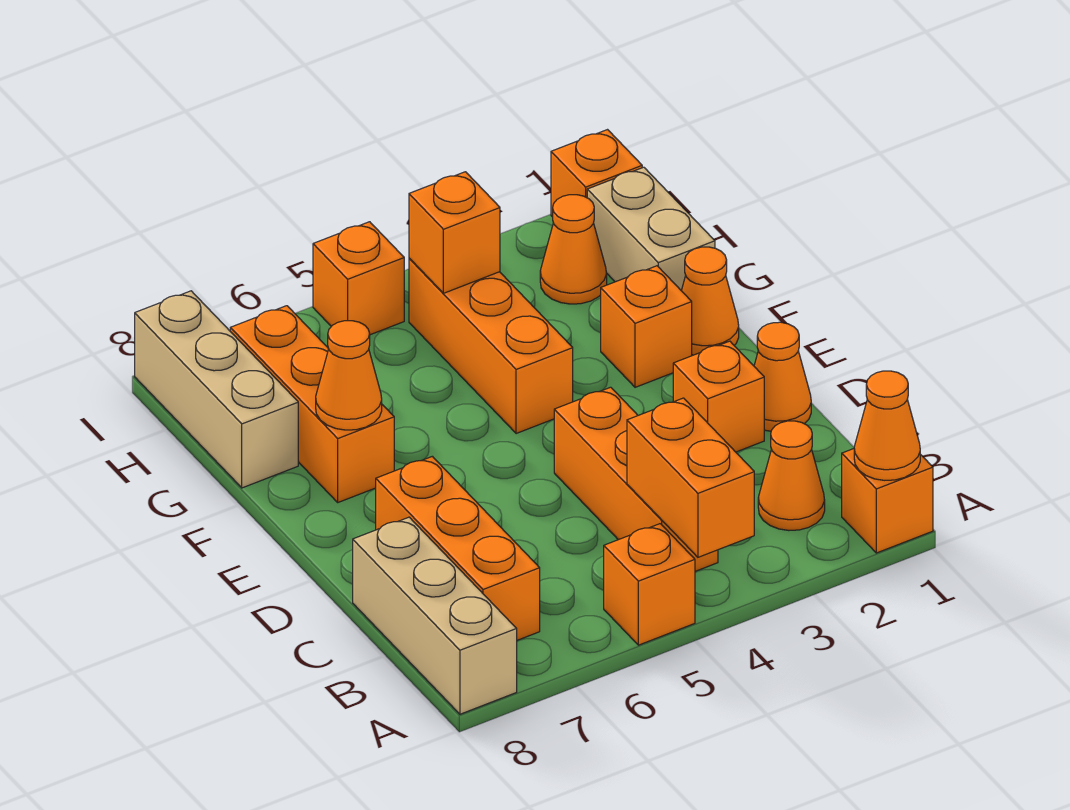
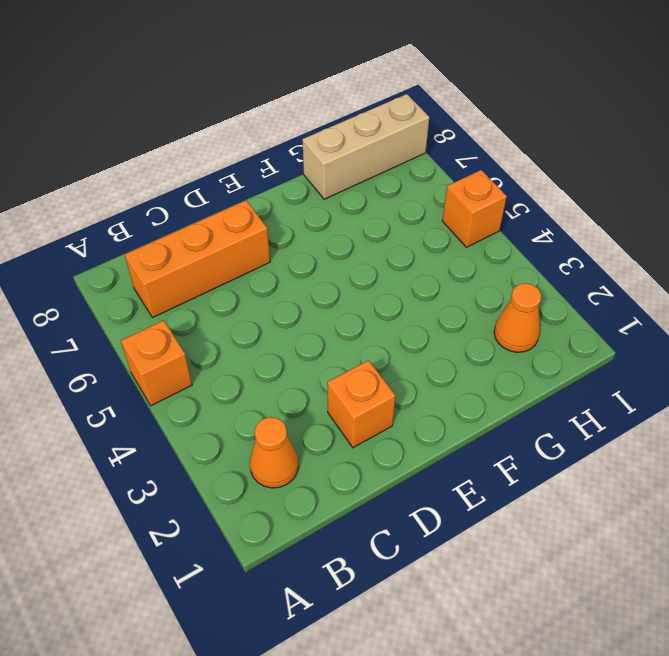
none -> orange brick A1 level 1
none -> tan brick A8:C8 level 1
none -> orange brick B4:D4 level 1

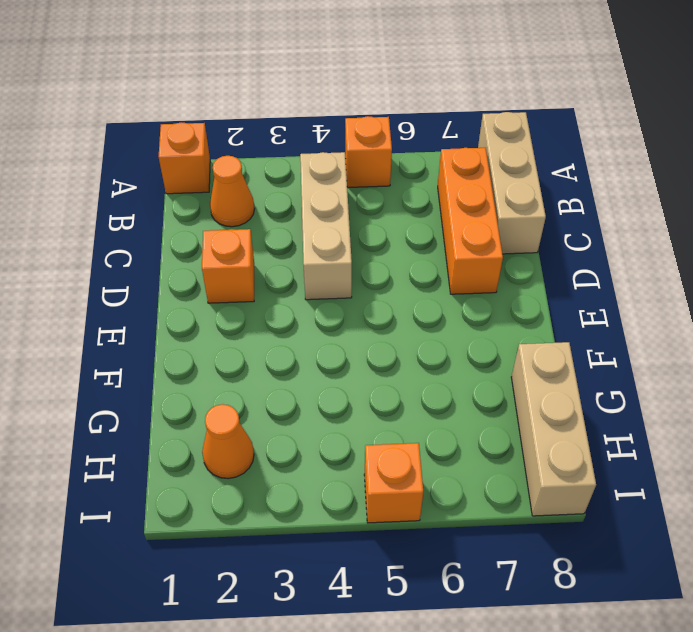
tan brick B4:D4 level 1 -> orange brick B4:D4 level 1
none -> orange cone D1 level 1
none -> orange cone F1 level 1
none -> orange brick F2 level 1

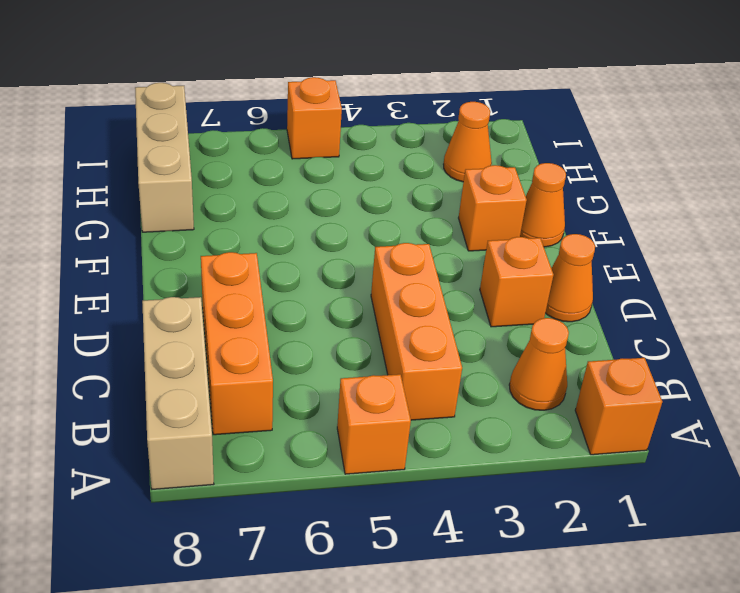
none -> orange brick F4:H4 level 1
none -> orange brick F7:H7 level 1
none -> tan brick G1:H1 level 1

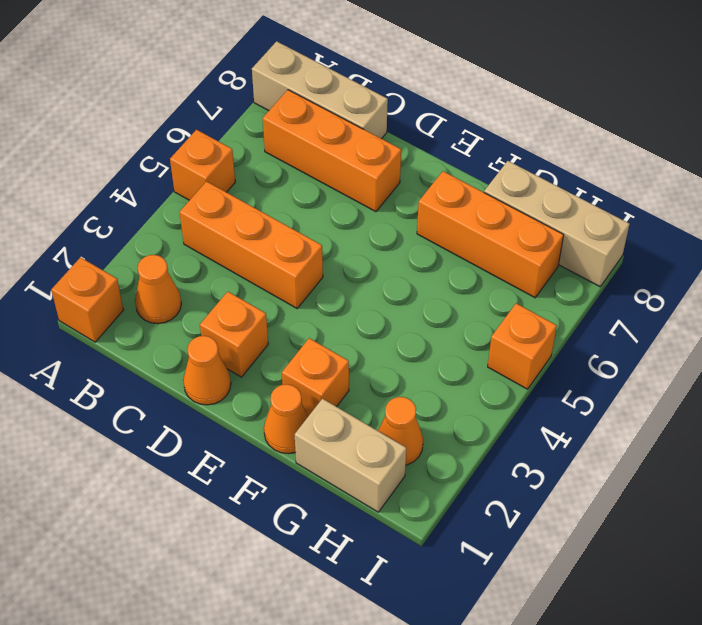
none -> orange brick F4:H4 level 1
none -> orange brick I1 level 1
none -> orange cone A1 level 2

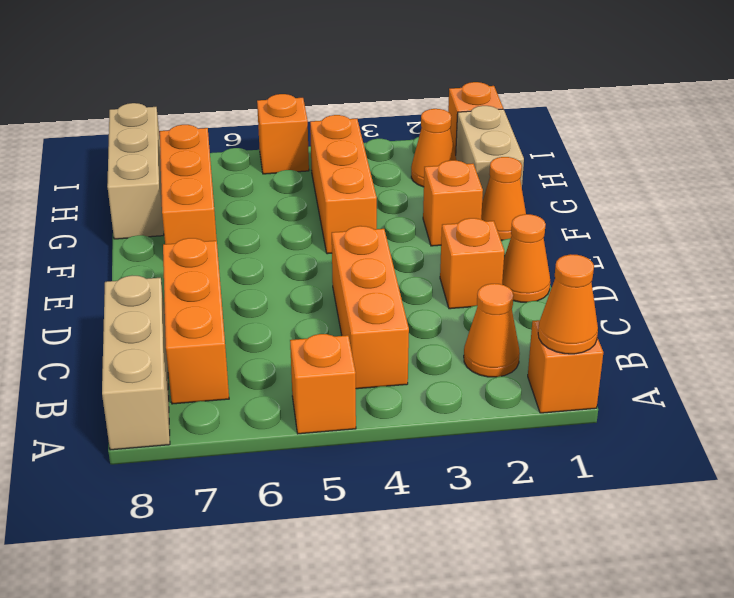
none -> orange brick A4:B4 level 2
none -> orange cone F7 level 2
none -> orange brick H4 level 2

